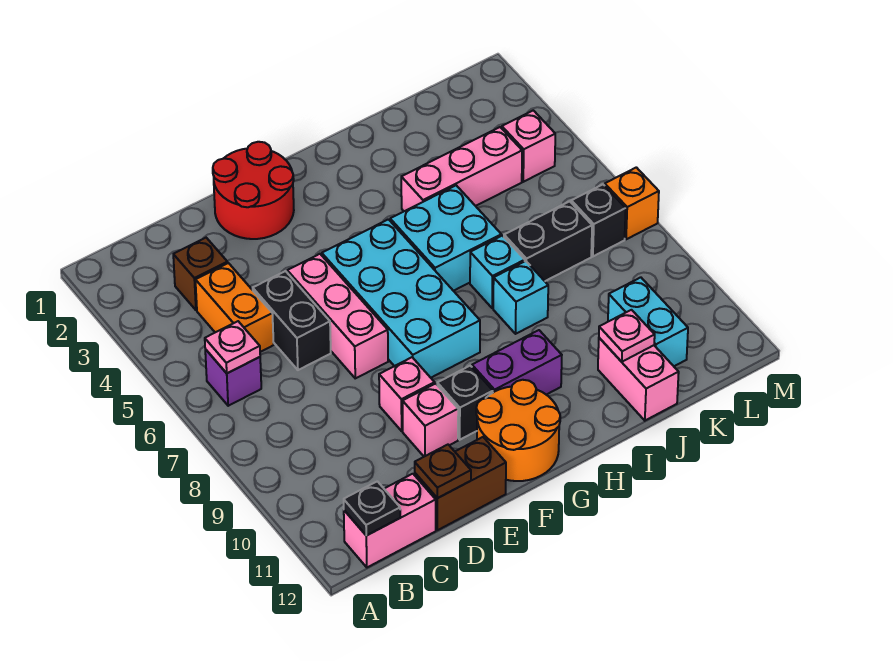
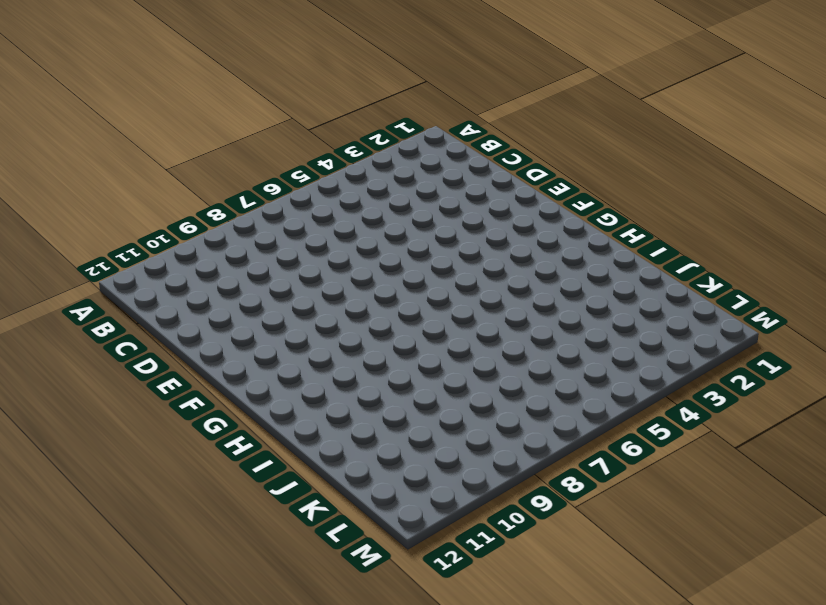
none -> purple brick B6 level 1
none -> pink brick B12:C12 level 1
none -> brown brick C3 level 1

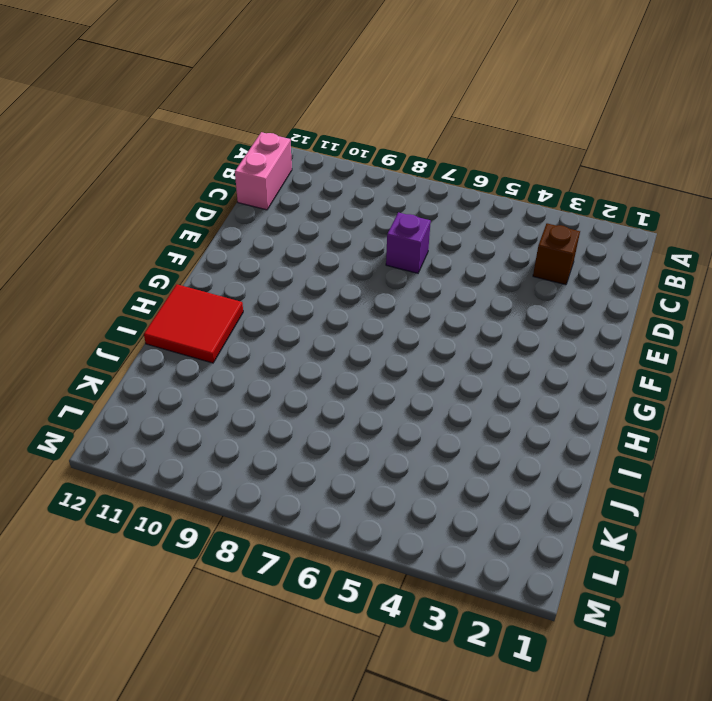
purple brick D7 level 1 -> purple brick B6 level 1
red tile H11:I12 level 1 -> none
none -> orange brick C4:C5 level 1
none -> black brick D5:D6 level 1
none -> brown brick D12:E12 level 1

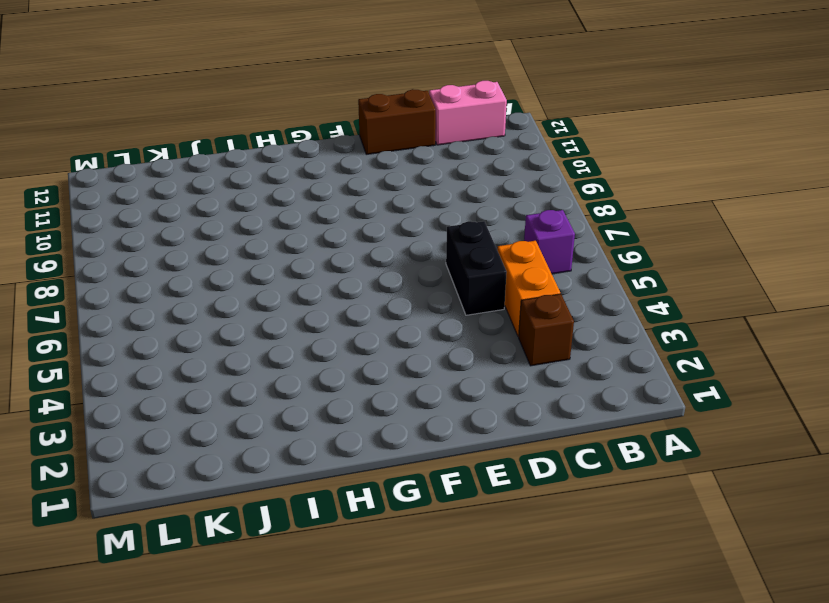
none -> red round brick E1:F2 level 1
none -> pink brick E5:E7 level 1
none -> pink brick E9 level 1

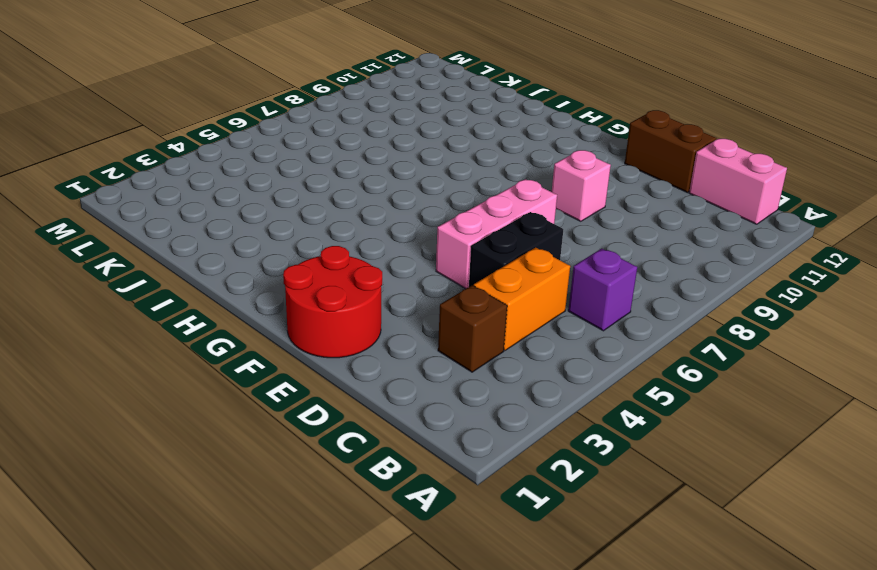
none -> pink brick E10 level 1
none -> cyan brick F5:G8 level 1
none -> black brick F10 level 1

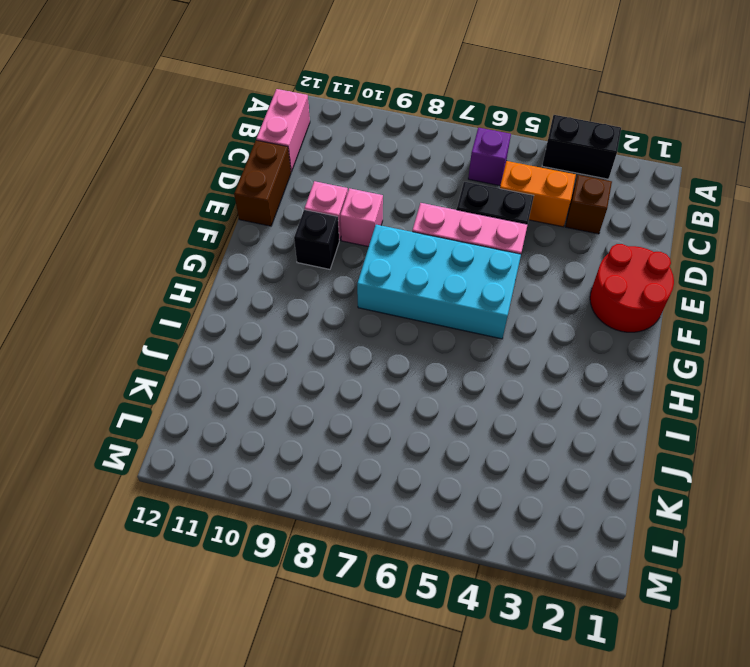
black brick A3:A4 level 1 -> black brick J7:K7 level 1
none -> orange round brick F11:G12 level 1
none -> purple brick G10:H10 level 1
none -> cyan brick H5:I6 level 1

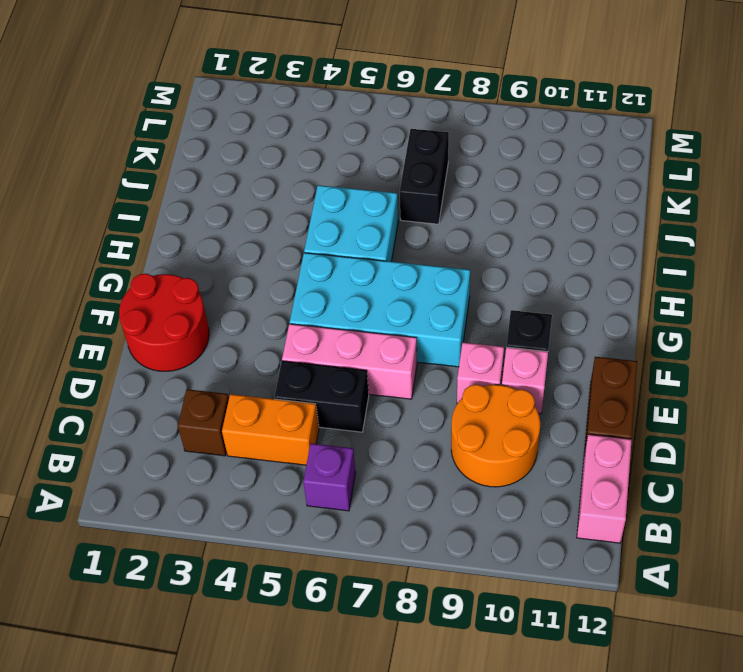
orange round brick C9:D10 level 1 -> orange round brick F11:G12 level 1
none -> purple brick G10:H10 level 1
none -> pink brick I4:K4 level 1
none -> cyan brick I7 level 1

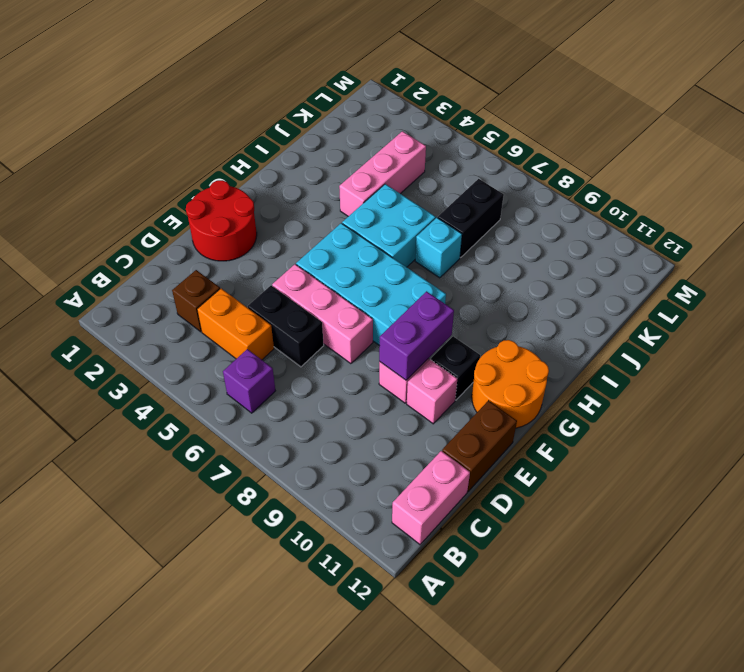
purple brick E9:F9 level 2 -> purple brick G10:H10 level 1
none -> cyan brick I8 level 1
none -> pink brick J11:J12 level 1
none -> cyan brick K10:K11 level 1

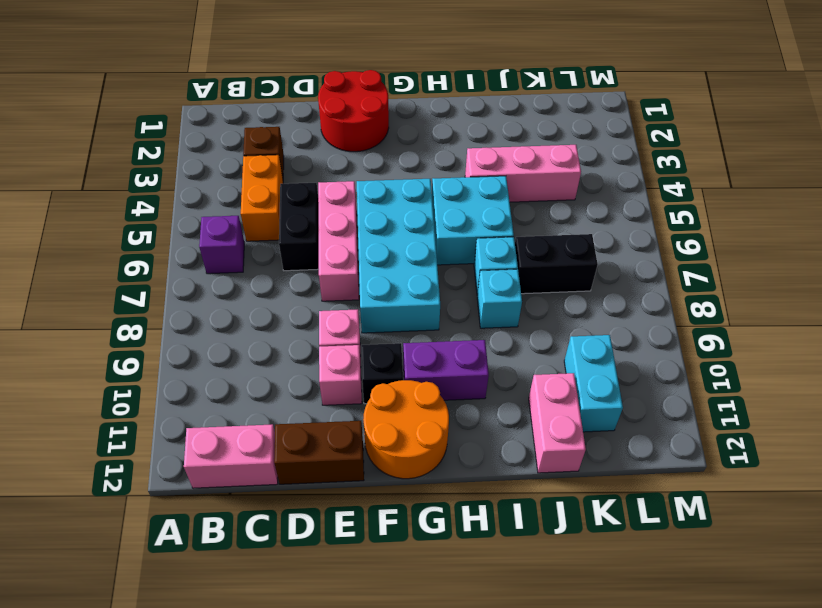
none -> pink brick L4 level 1
none -> black brick L7 level 1
none -> orange brick M7 level 1

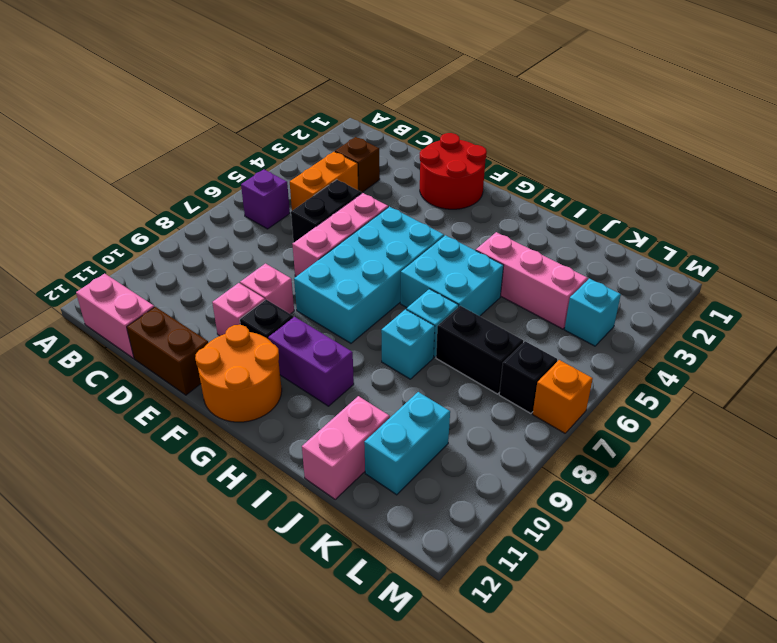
cyan brick L4 level 1 -> pink brick L4 level 1
none -> pink plate B6 level 2
none -> black plate B12 level 2
none -> brown plate D12 level 2

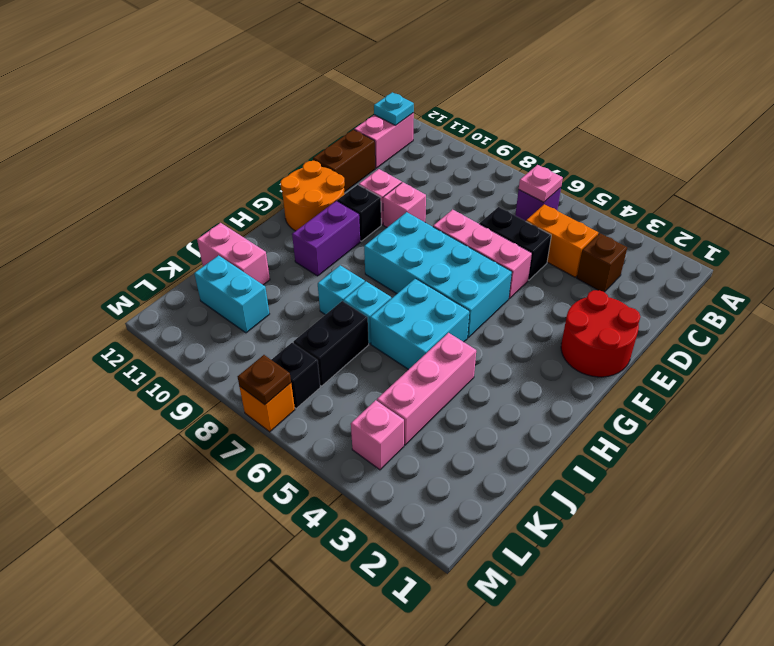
cyan plate B12 level 2 -> black plate B12 level 2
brown plate M7 level 2 -> brown plate D12 level 2
none -> pink plate J11 level 2

